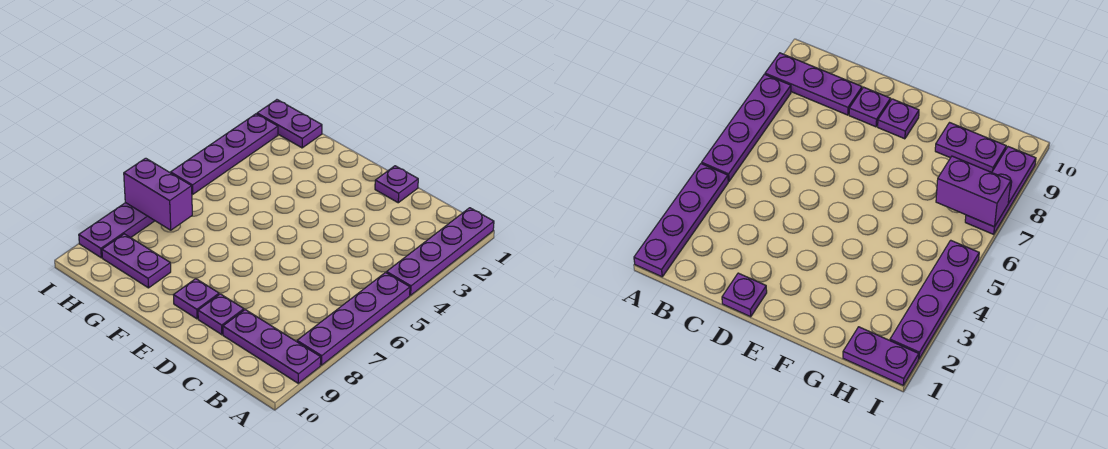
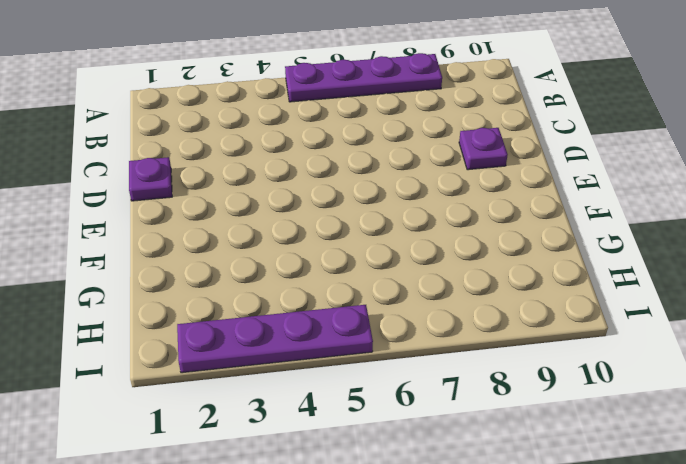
none -> purple plate A1:A4 level 1
none -> purple plate A9:C9 level 1

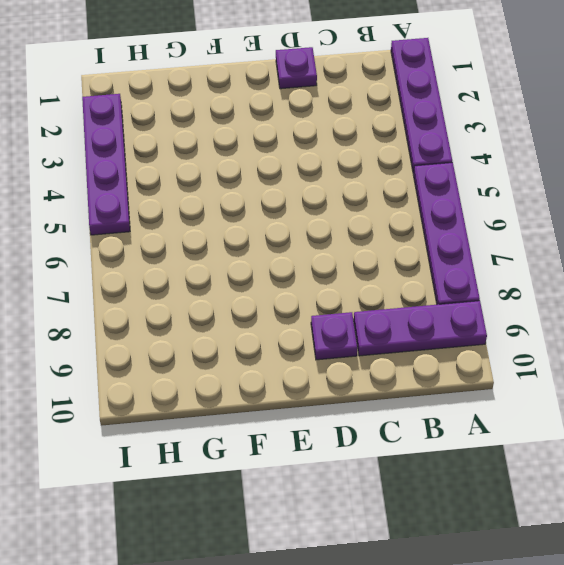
none -> purple plate E9 level 1
none -> purple plate G9:H9 level 1

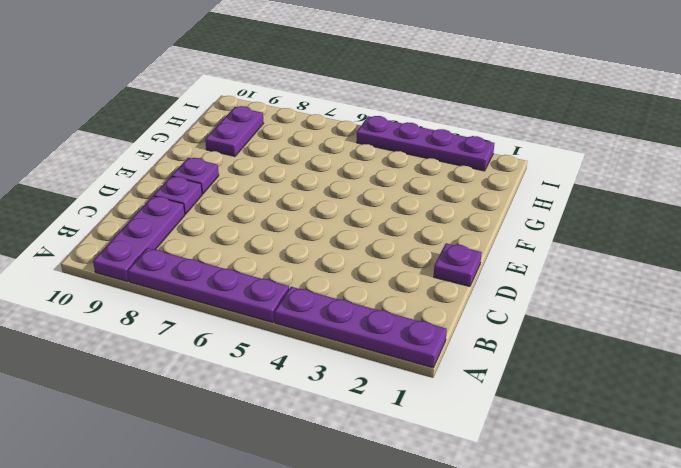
none -> purple plate H1:I1 level 1
none -> purple plate I7:I9 level 1

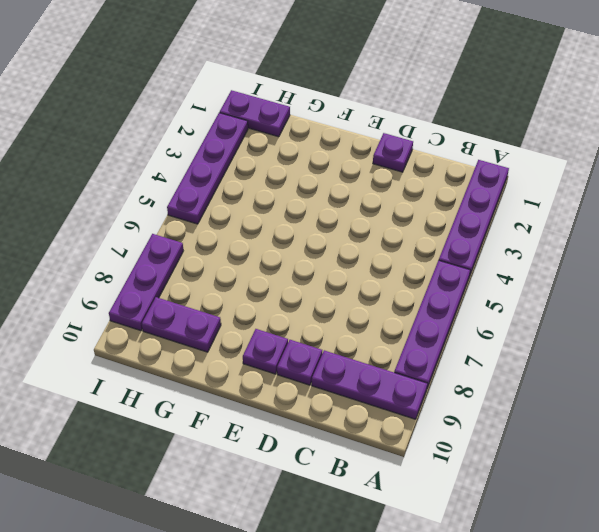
none -> purple brick H7:I7 level 2

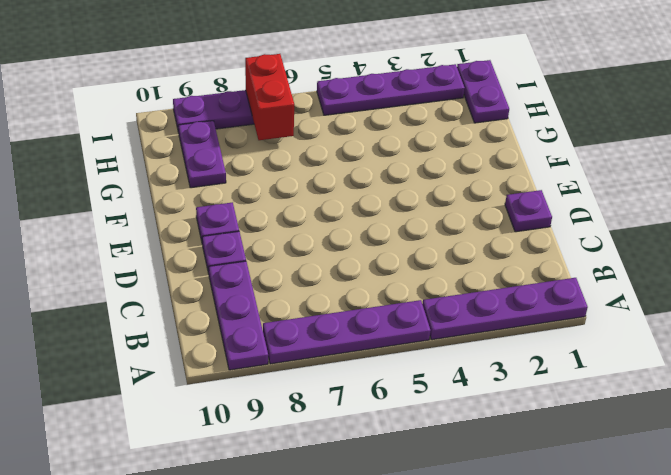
red brick H7:I7 level 2 -> purple brick H7:I7 level 2

